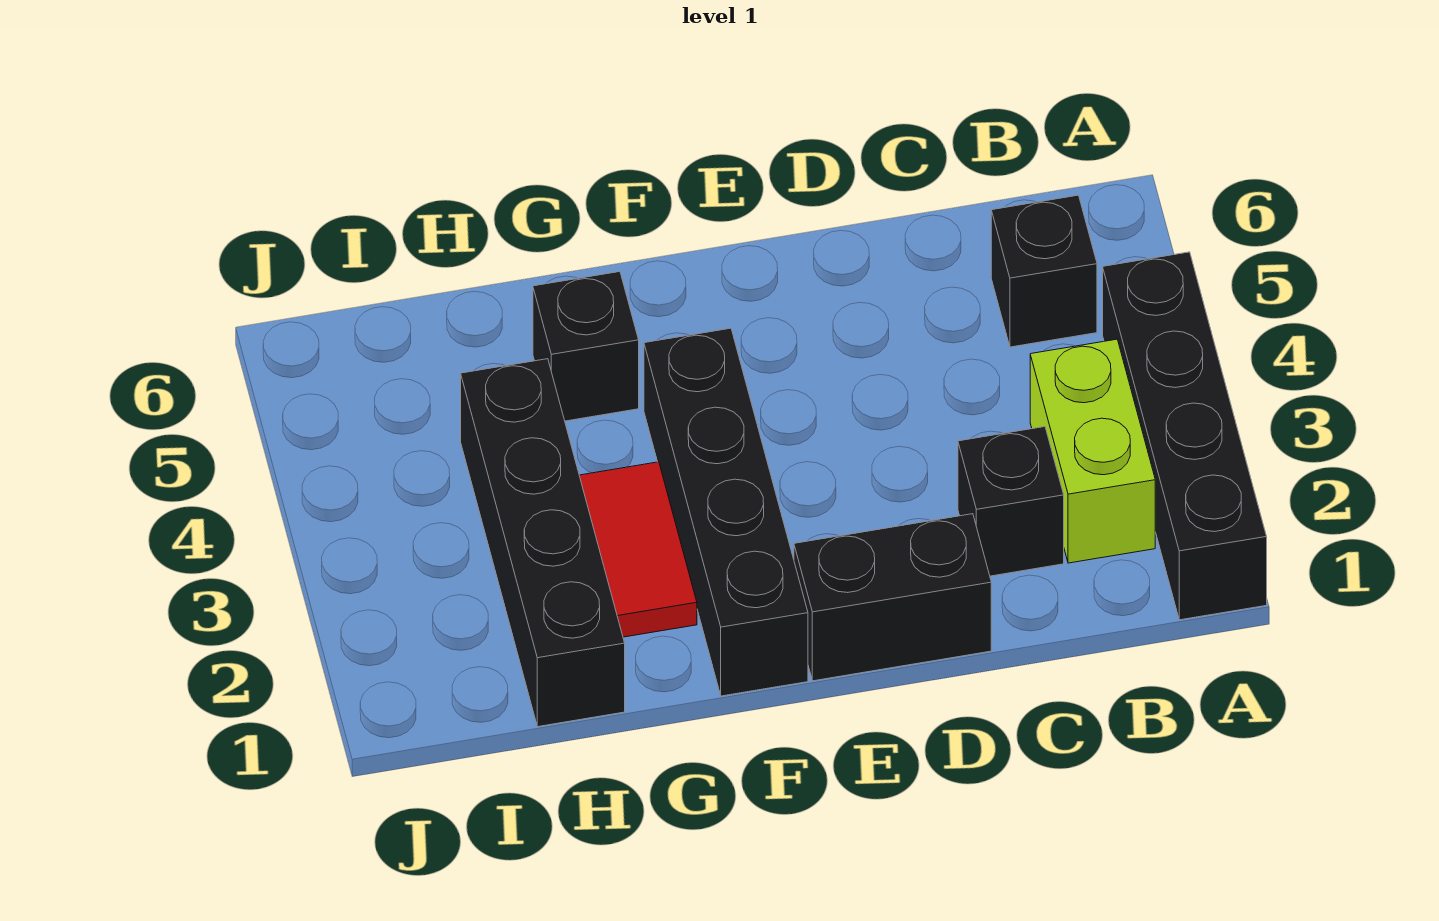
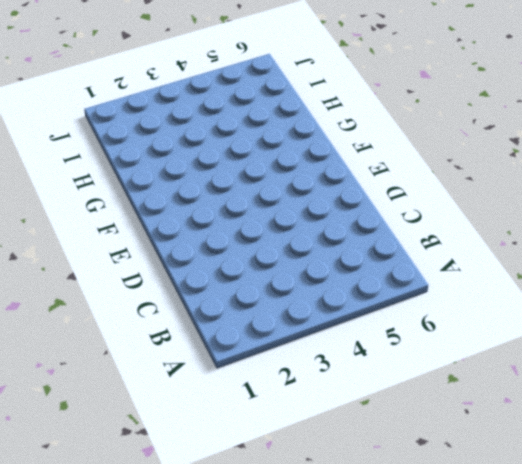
none -> black brick A1:A4 level 1
none -> lime brick B2:B3 level 1

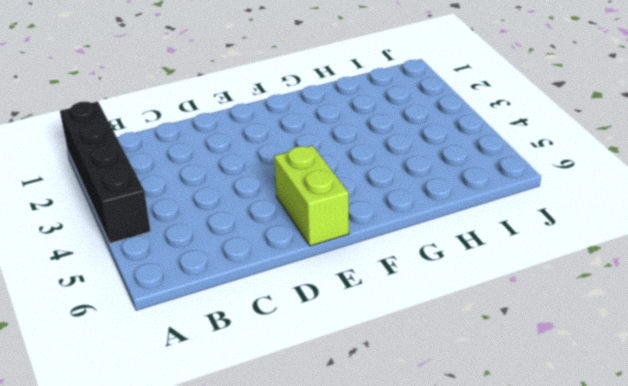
lime brick E5:E6 level 1 -> lime brick B2:B3 level 1
none -> black brick B5 level 1
none -> black brick C2 level 1

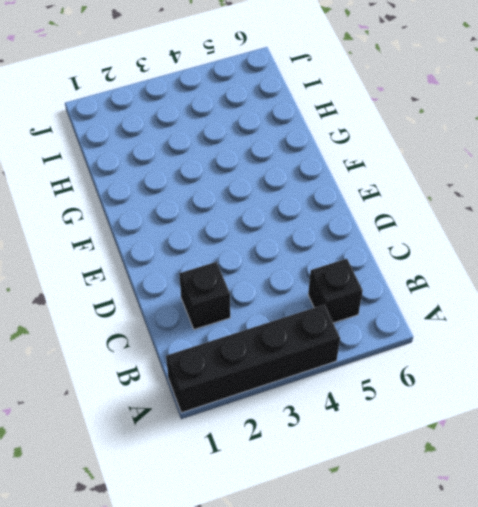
none -> lime brick B2:B3 level 1
none -> black brick D1:E1 level 1

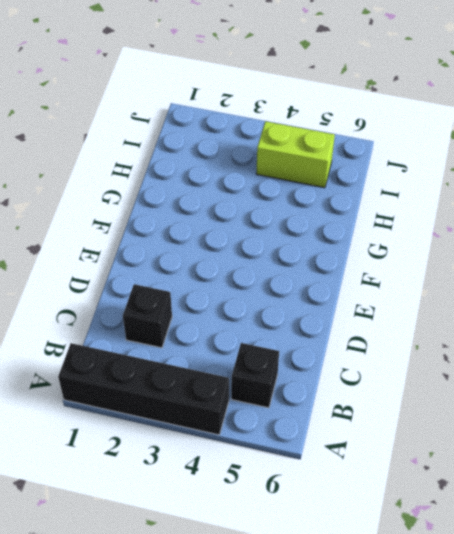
lime brick I4:I5 level 1 -> lime brick B2:B3 level 1
none -> black brick D1:E1 level 1
none -> black brick F1:F4 level 1

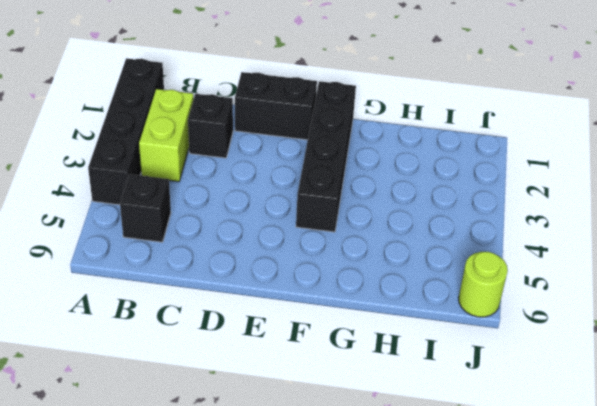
lime round brick J6 level 1 -> none
none -> red tile G2:G3 level 1
none -> black brick G5 level 1

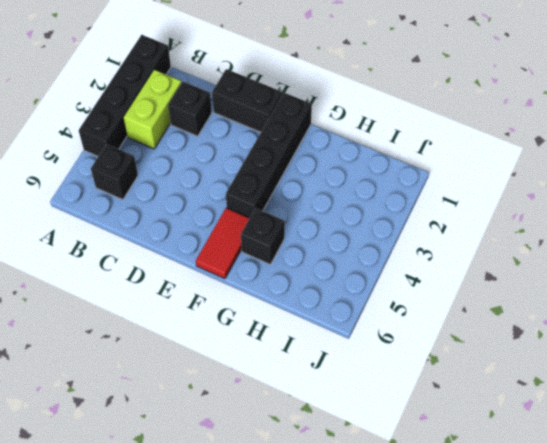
red tile F5:F6 level 1 -> red tile G2:G3 level 1
none -> black brick H1:H4 level 1

